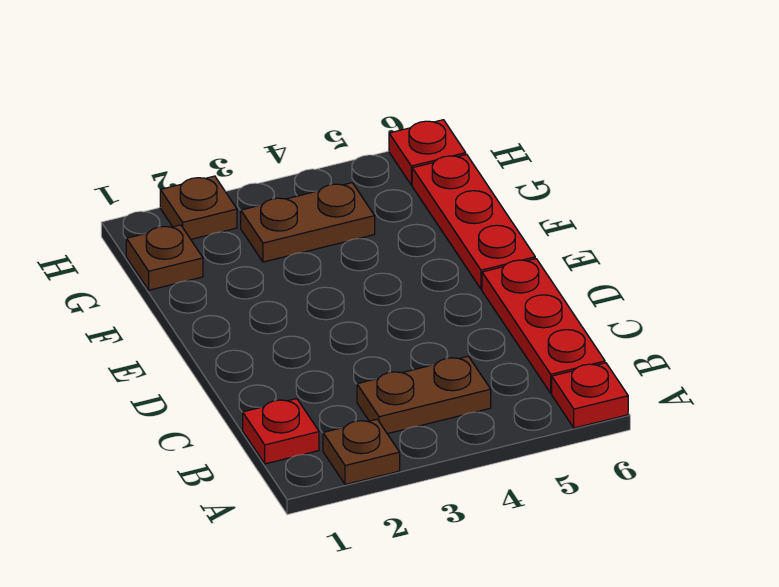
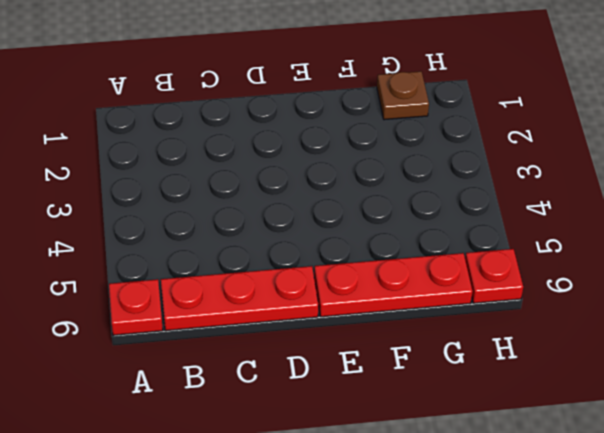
none -> brown plate A2 level 1
none -> red plate B1 level 1

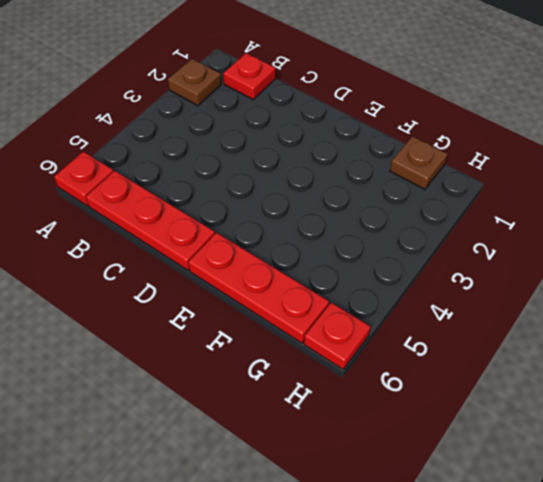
none -> brown plate B3:B4 level 1
none -> brown plate G3:G4 level 1

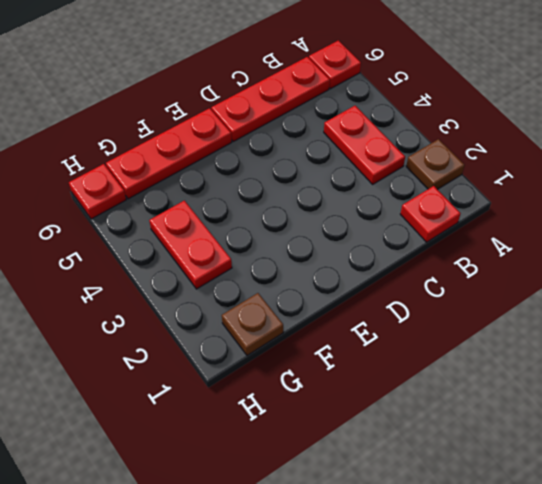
red plate B3:B4 level 1 -> brown plate B3:B4 level 1
red plate G3:G4 level 1 -> brown plate G3:G4 level 1
none -> brown plate H2 level 1

